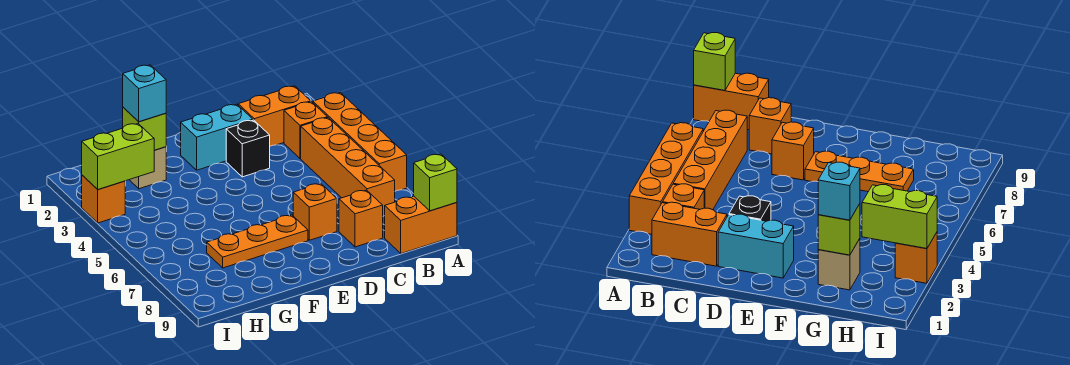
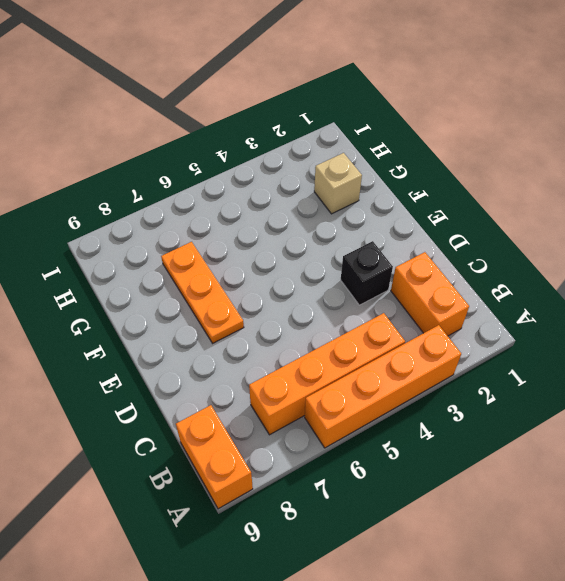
none -> orange brick B3 level 1
none -> orange brick C8 level 1
none -> cyan brick D2:E2 level 1

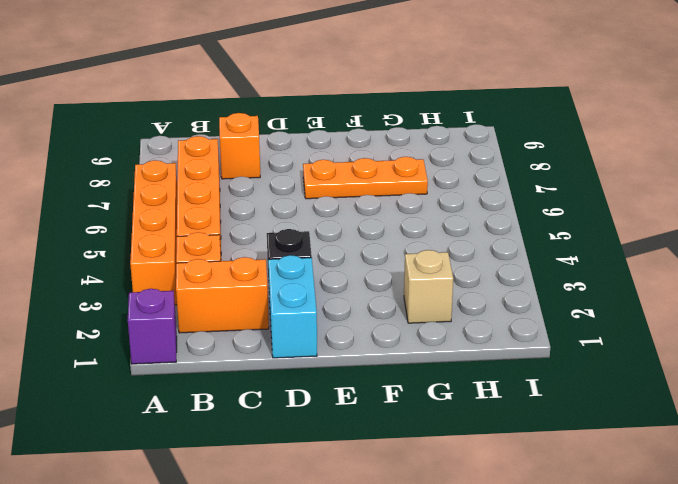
purple brick A1 level 1 -> none
cyan brick D1:D2 level 1 -> cyan brick D2:E2 level 1
none -> orange brick A9:B9 level 1
none -> orange brick D7 level 1
none -> orange brick I3 level 1

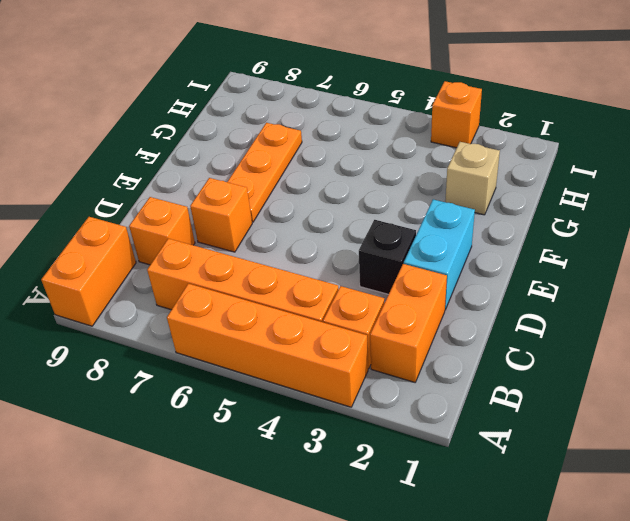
none -> lime brick A9 level 2
none -> lime brick G2 level 2
none -> lime brick H3:I3 level 2

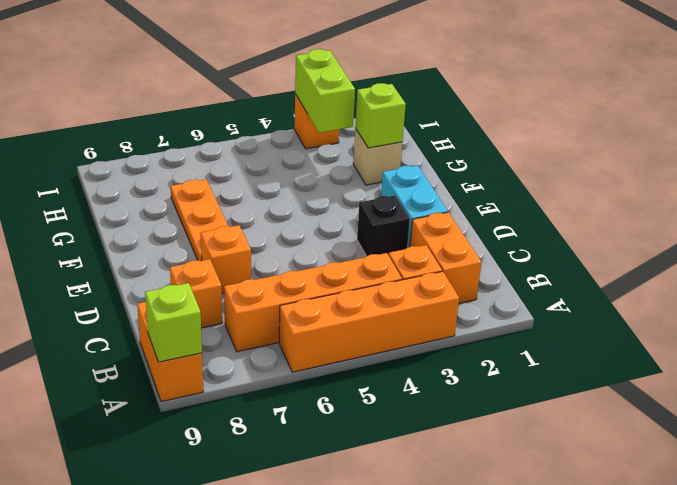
none -> cyan brick G2 level 3

